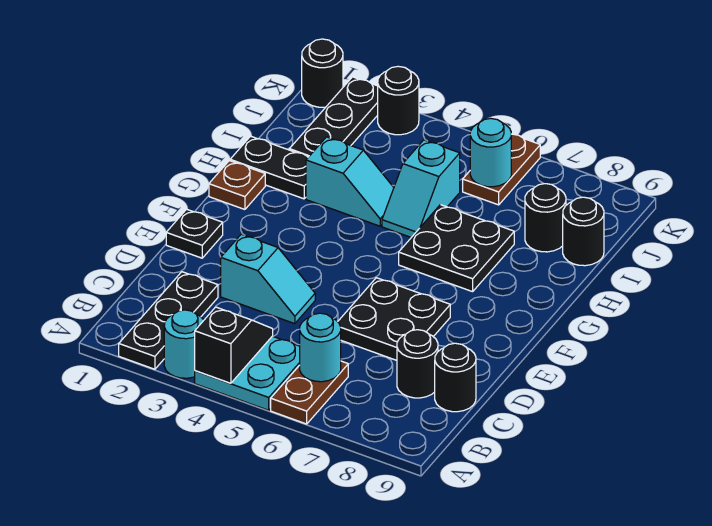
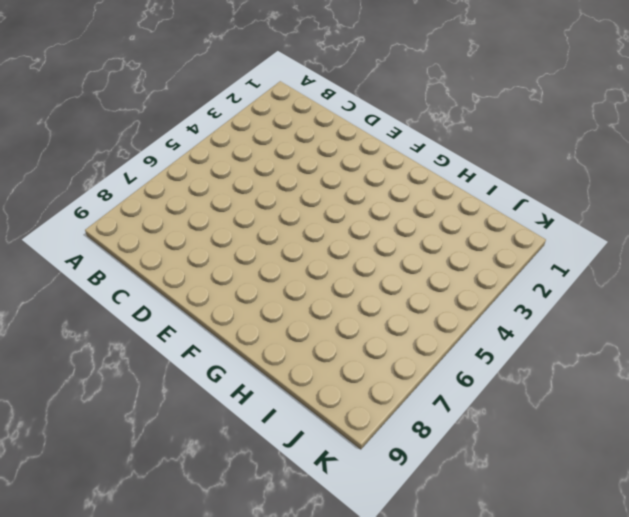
none -> black plate A2:C2 level 1
none -> cyan round brick A3 level 1
none -> cyan plate A4:B5 level 1

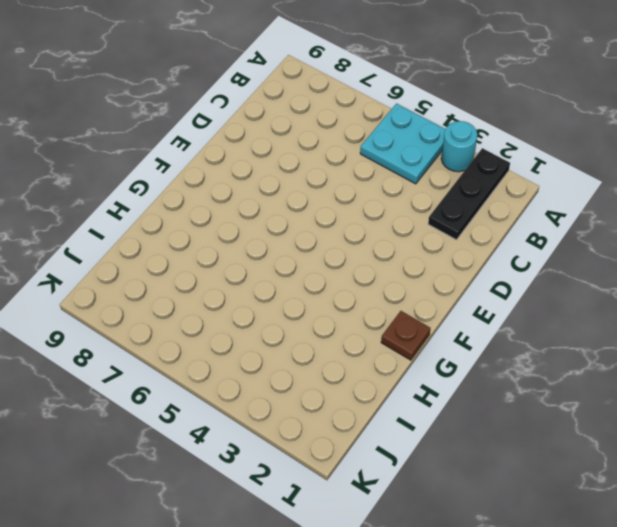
none -> brown plate A6:B6 level 1
none -> black round brick C8 level 1
none -> black round brick C9 level 1

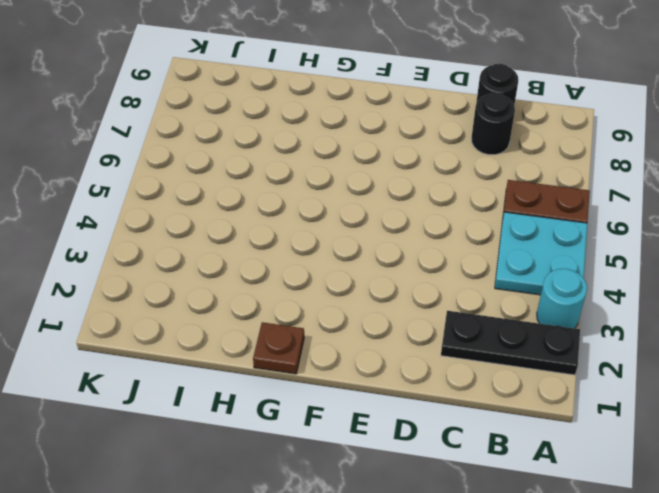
none -> cyan slope D3:D4 level 1 top 3
none -> black plate D6:E7 level 1
none -> black plate E1 level 1

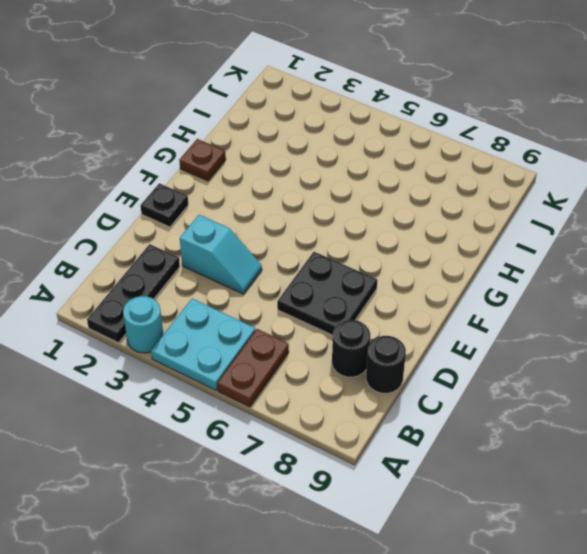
none -> black plate G6:H7 level 1
none -> black plate H1:H2 level 1
none -> cyan slope H3:H4 level 1 top 3

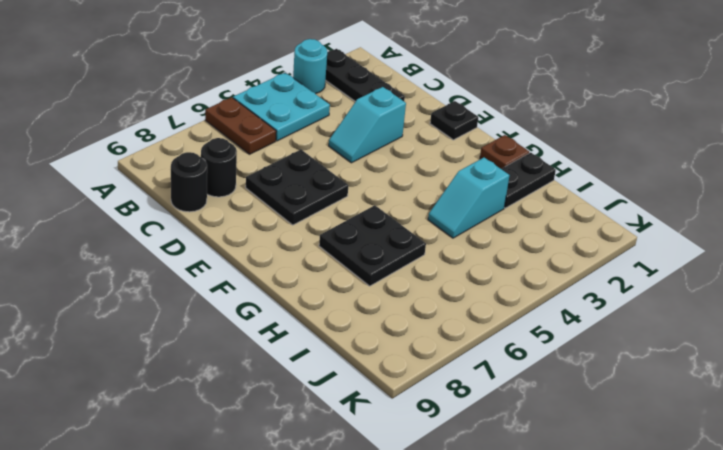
none -> cyan slope H5:I5 level 1 top I
none -> black plate I2:K2 level 1
none -> black round brick I8 level 1

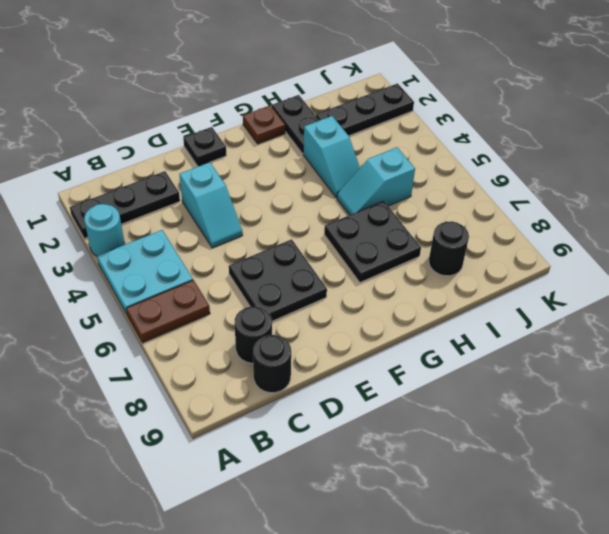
none -> black round brick I9 level 1
none -> brown plate J6:K6 level 1
none -> black round brick K1 level 1

